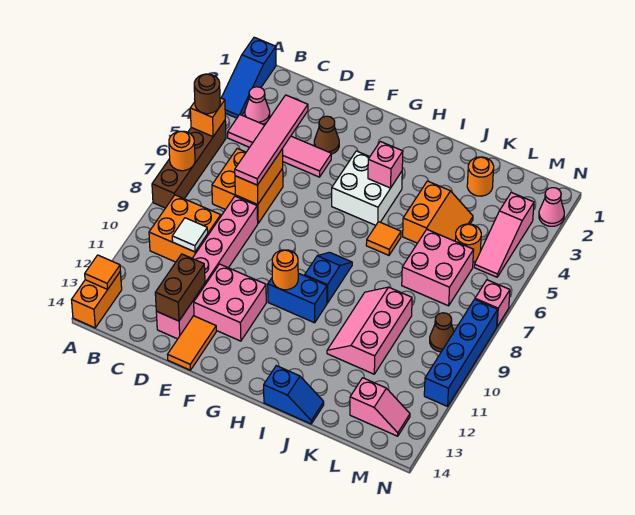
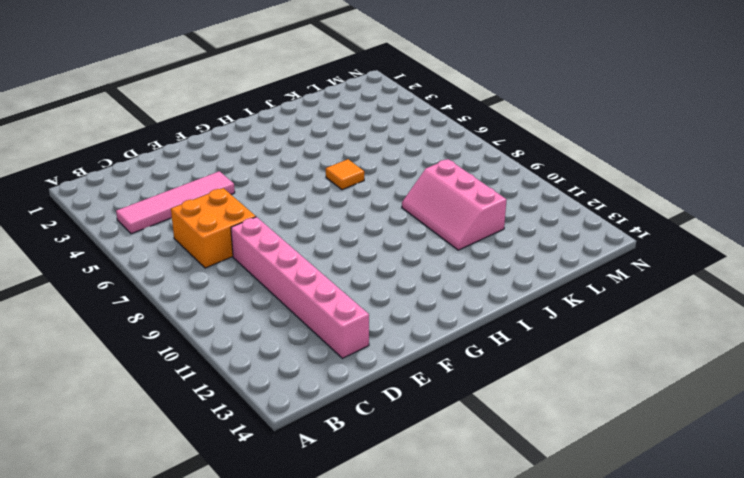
none -> blue slope A1:A3 level 1 top 1
none -> brown brick A5:A8 level 1
none -> orange brick A13:A14 level 1
none -> pink cone B3 level 1

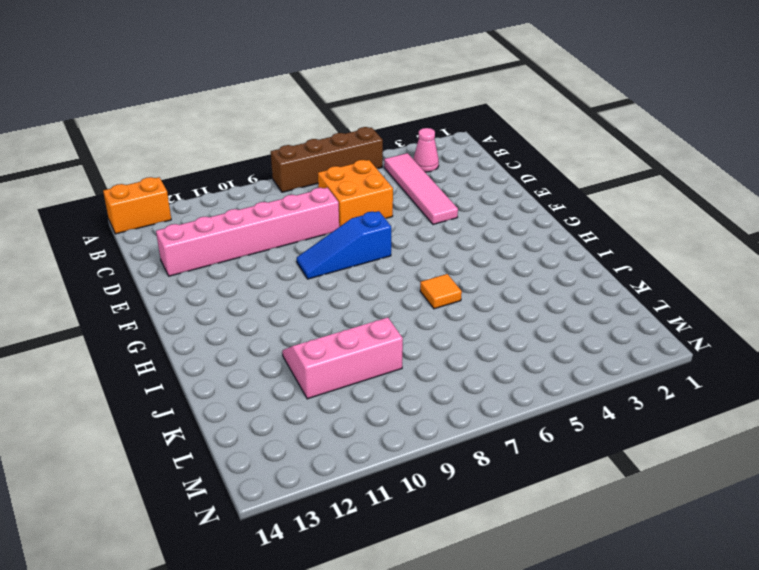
blue slope F7:F9 level 1 top 7 -> blue slope A1:A3 level 1 top 1
none -> orange brick B9:C10 level 1
none -> brown cone E3 level 1
none -> pink brick E11:F12 level 1
none -> orange tile E13:E14 level 1

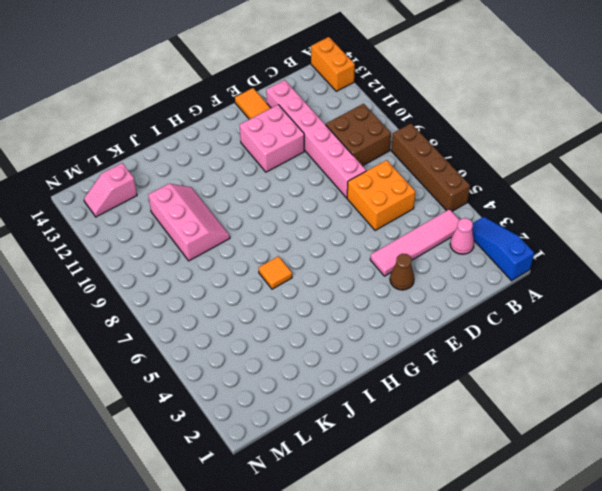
brown brick B9:C10 level 1 -> orange brick B9:C10 level 1
none -> white brick G4:H5 level 1
none -> blue brick G10:H10 level 1
none -> blue slope H8:H9 level 1 top 9
none -> blue slope I14:J14 level 1 top I

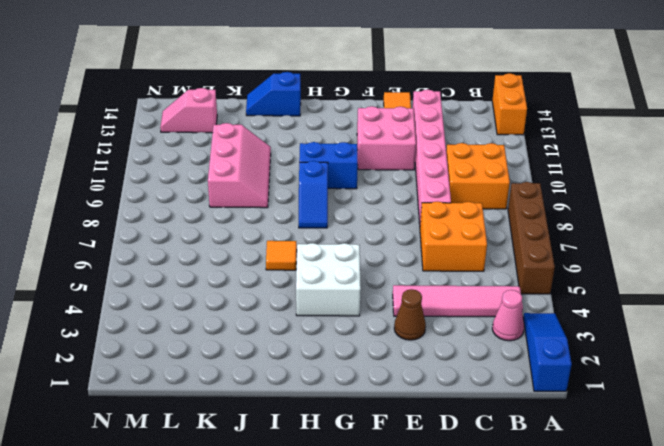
none -> orange slope J4:K5 level 1 top J
none -> orange round brick K2 level 1
none -> pink brick K6:L7 level 1
none -> orange round brick L5 level 1

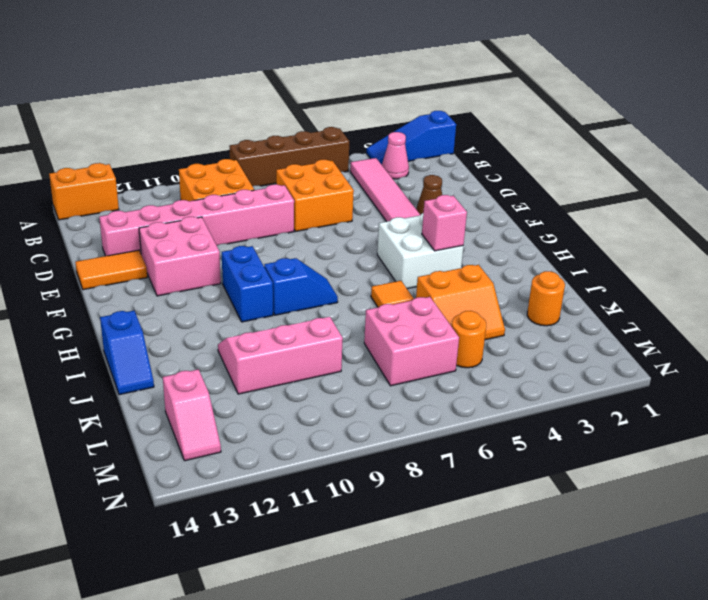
none -> pink slope M3:M5 level 1 top 3
none -> brown cone M9 level 1
none -> pink cone N2 level 1
none -> pink brick N7 level 1

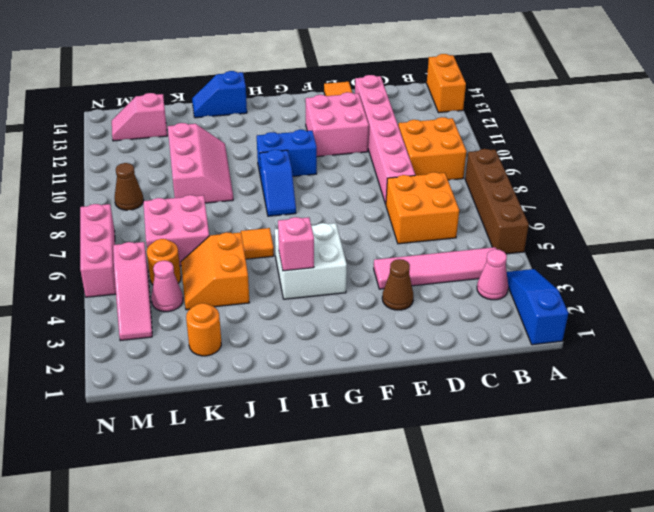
pink cone L4 level 1 -> pink cone N2 level 1
pink slope M3:M5 level 1 top 5 -> pink slope M3:M5 level 1 top 3
pink brick N5:N7 level 1 -> pink brick N7 level 1
none -> blue brick N8:N11 level 1
none -> orange brick A5 level 2
none -> orange round brick A7 level 2
none -> orange tile A13 level 2

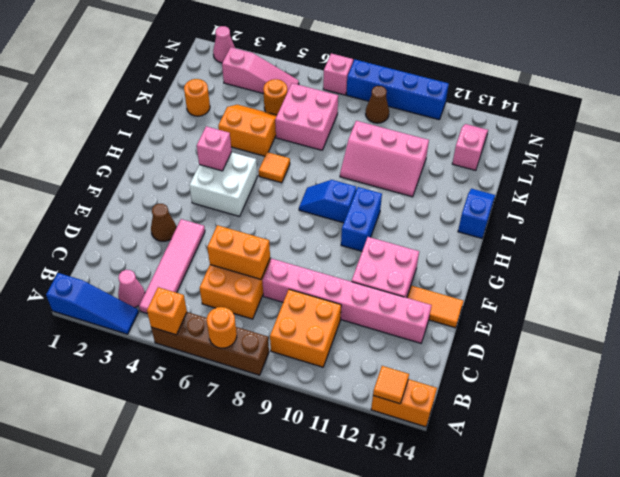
none -> white tile C10 level 2
none -> brown brick D12:D13 level 2
none -> orange round brick G10 level 2
none -> brown round brick A5 level 3

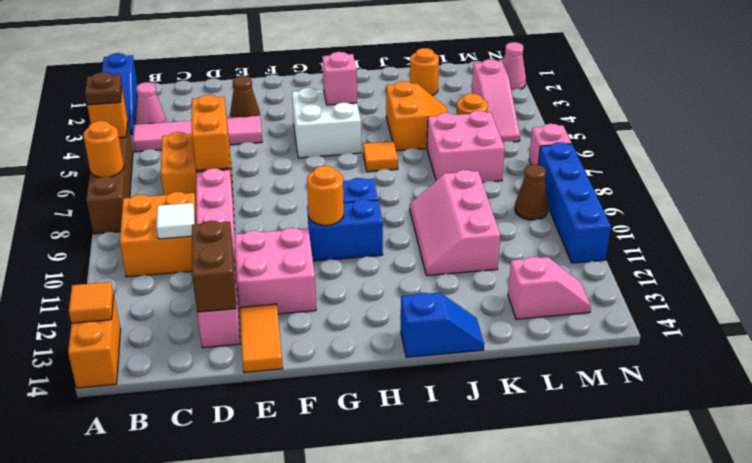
brown plate A5 level 3 -> brown round brick A5 level 3
none -> pink tile D4:D7 level 3

